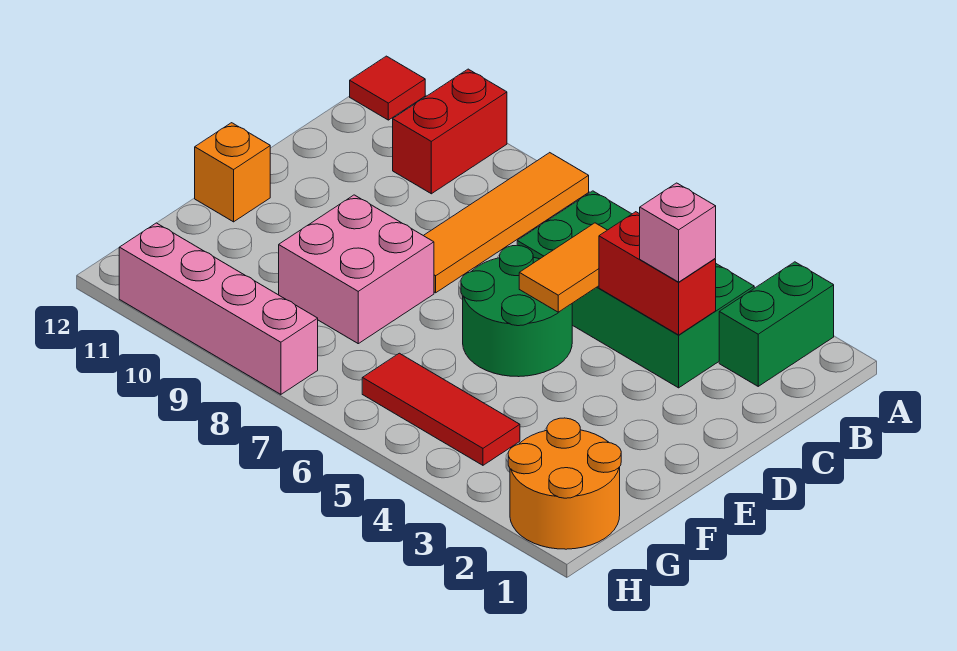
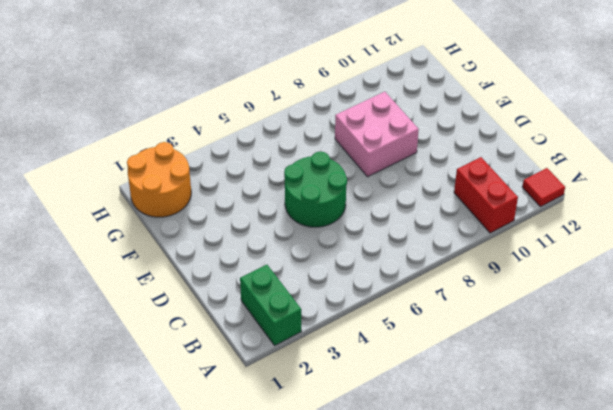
none -> orange tile A8:D8 level 1
none -> green brick B3:C6 level 1
none -> orange brick E12 level 1

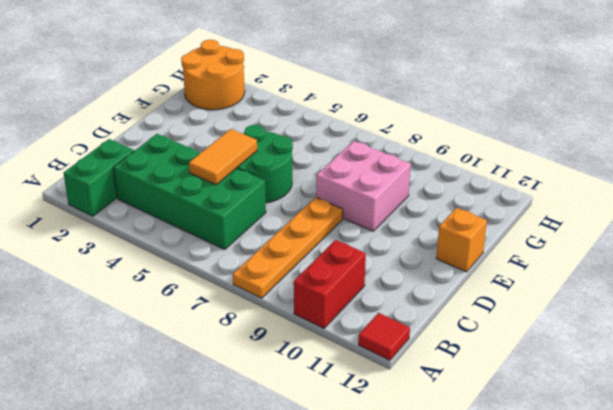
orange plate A8:D8 level 1 -> orange tile A8:D8 level 1
none -> red tile G4:G6 level 1
none -> pink brick H8:H11 level 1
none -> red brick C3:C4 level 2

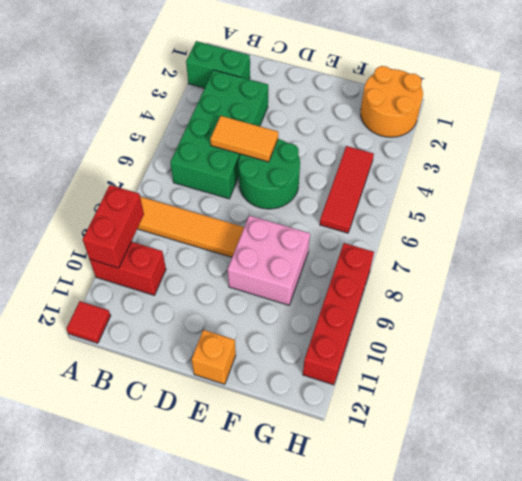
red brick A9:A10 level 2 -> red brick C3:C4 level 2
red brick H8:H11 level 1 -> pink brick H8:H11 level 1
none -> pink brick C3 level 3

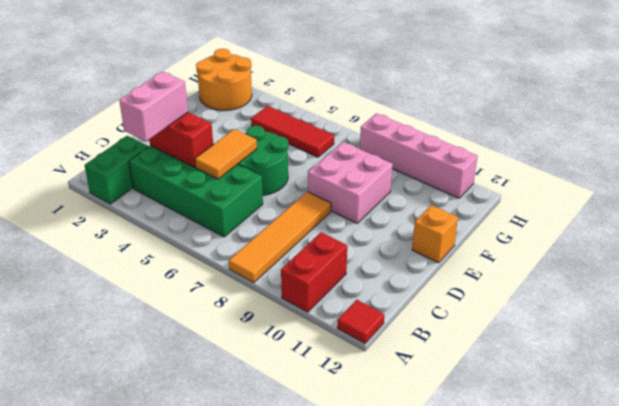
pink brick B3:C3 level 3 -> pink brick C3 level 3

